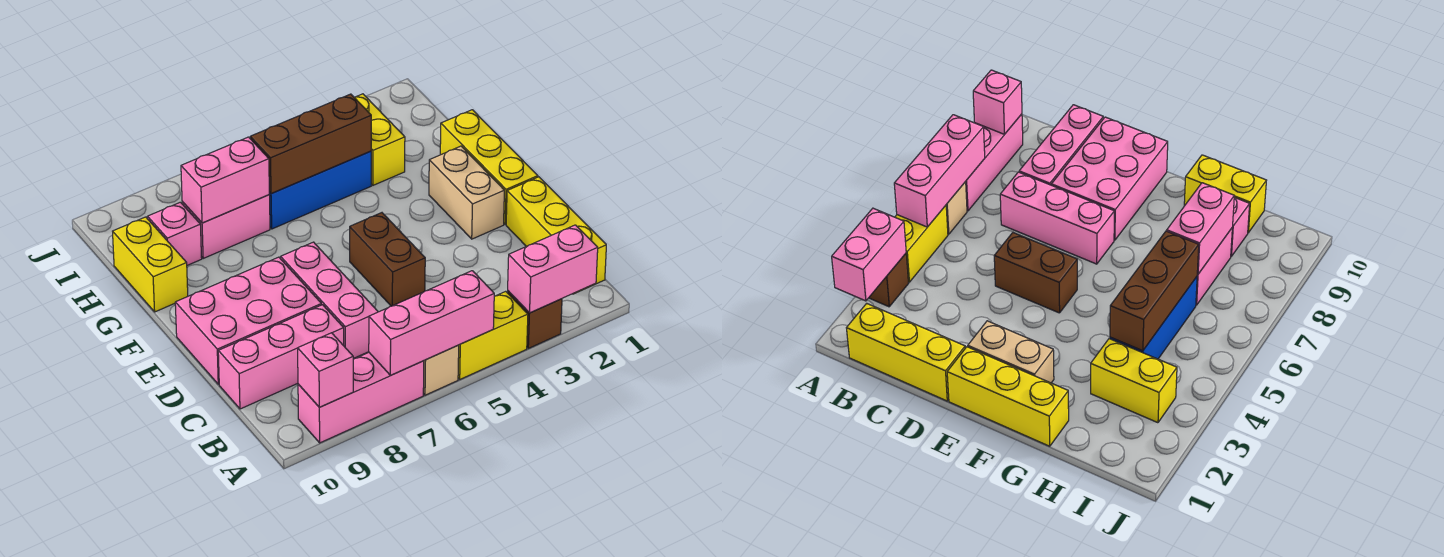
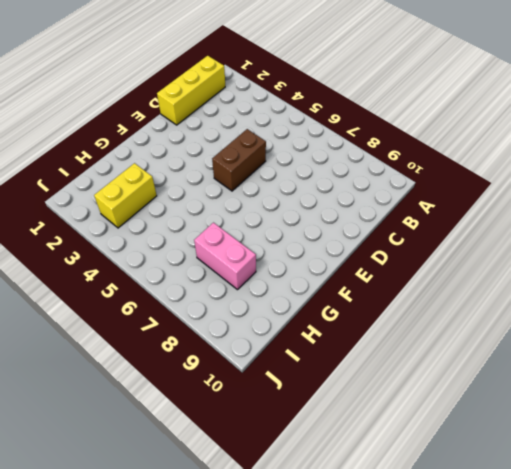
none -> brown brick A3 level 1
none -> yellow brick A4:A5 level 1
none -> tan brick A6 level 1

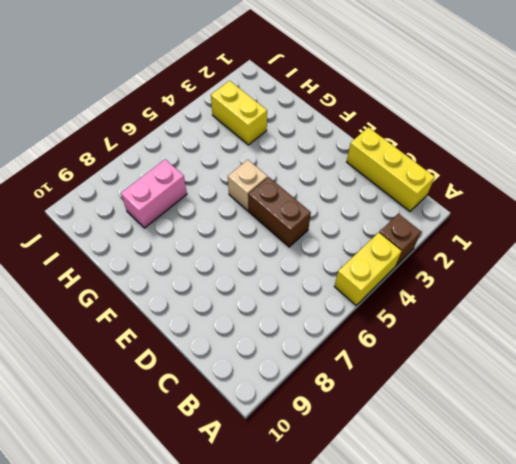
tan brick F5 level 1 -> tan brick A6 level 1
none -> pink brick A7:A9 level 1
none -> pink brick C7:E7 level 1
none -> pink brick C8:C10 level 1

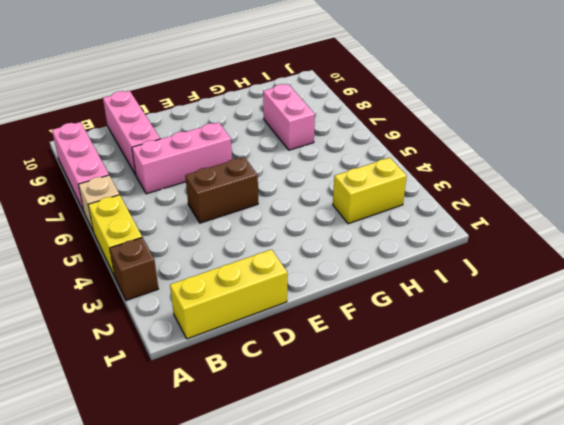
none -> pink brick D8:E10 level 1
none -> yellow brick E1:G1 level 1
none -> tan brick E2:F2 level 1

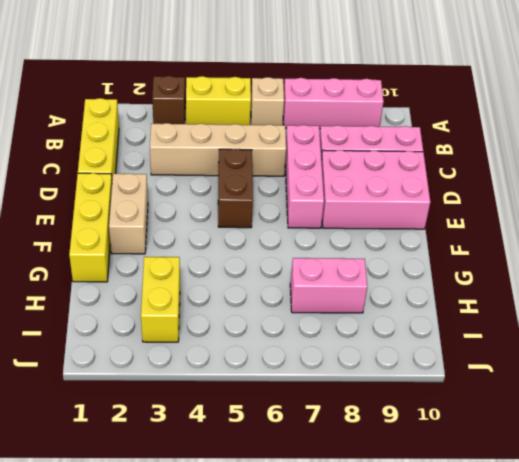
tan brick C3:C6 level 1 -> none
none -> yellow brick G10:H10 level 1
none -> blue brick H4:H6 level 1
none -> pink brick H9 level 1

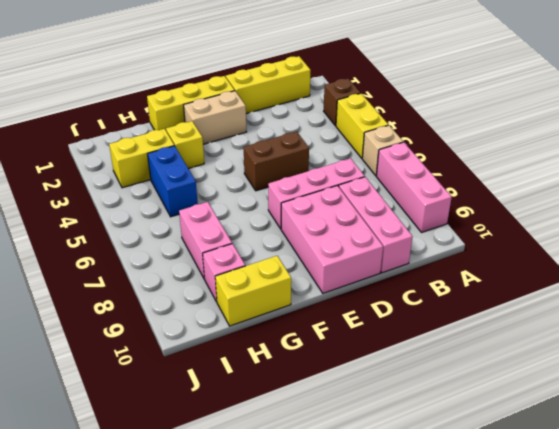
yellow brick G3 level 1 -> none
blue brick H4:H5 level 1 -> blue brick H4:H6 level 1
none -> pink brick A2:A3 level 2
none -> pink brick A5:A7 level 2
none -> pink brick A9 level 2

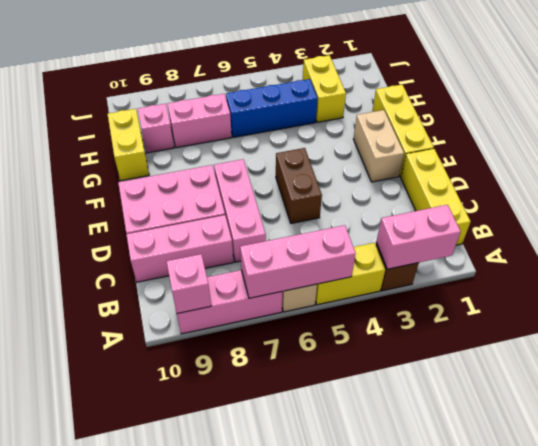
none -> brown brick H4:H6 level 2
none -> pink brick H7:H8 level 2

